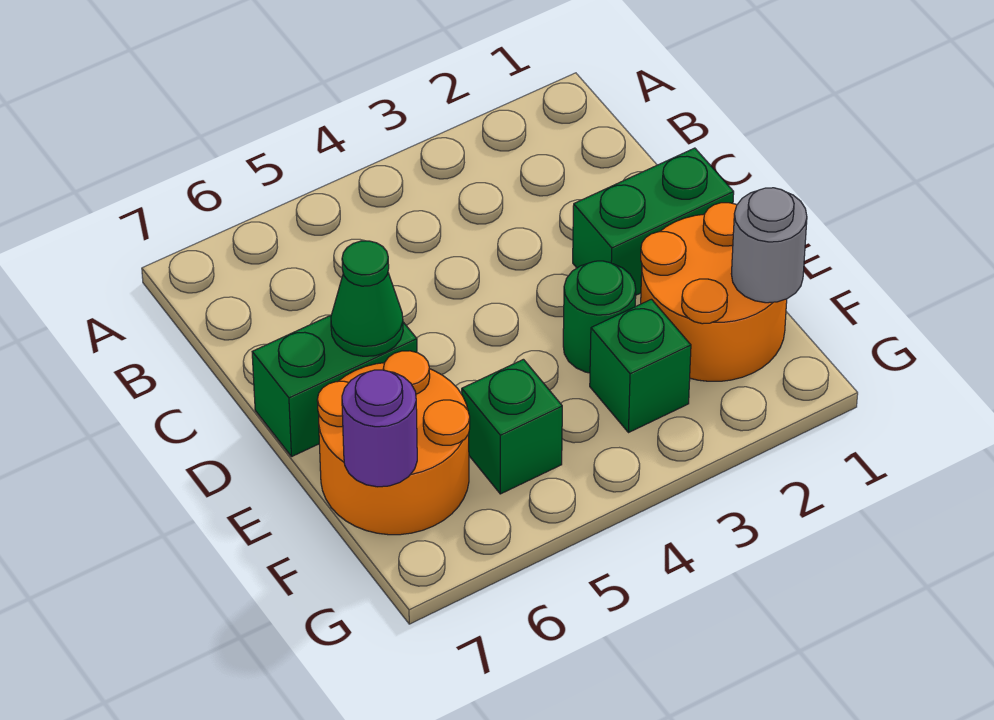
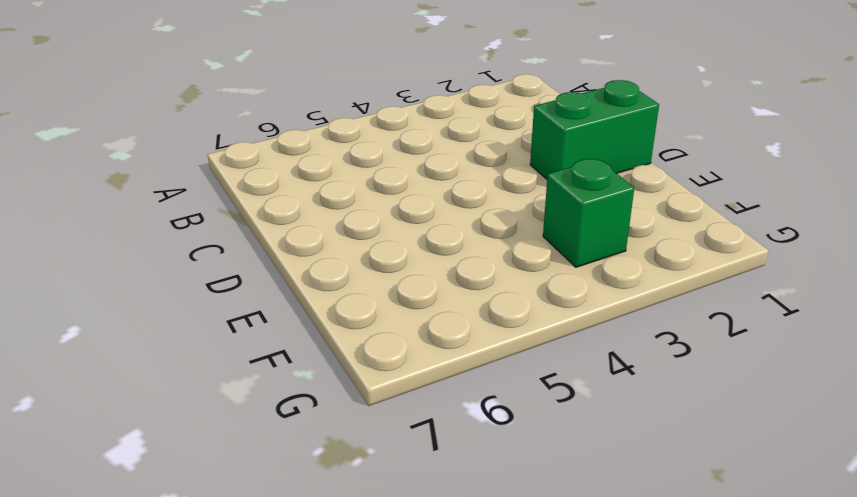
none -> green brick D6:D7 level 1
none -> orange round brick E1:F2 level 1

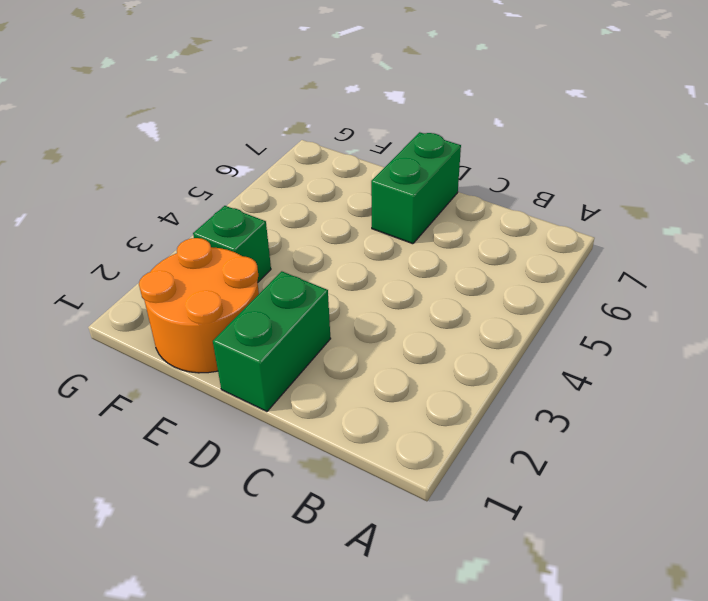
none -> green round brick E3 level 1
none -> orange round brick E6:F7 level 1

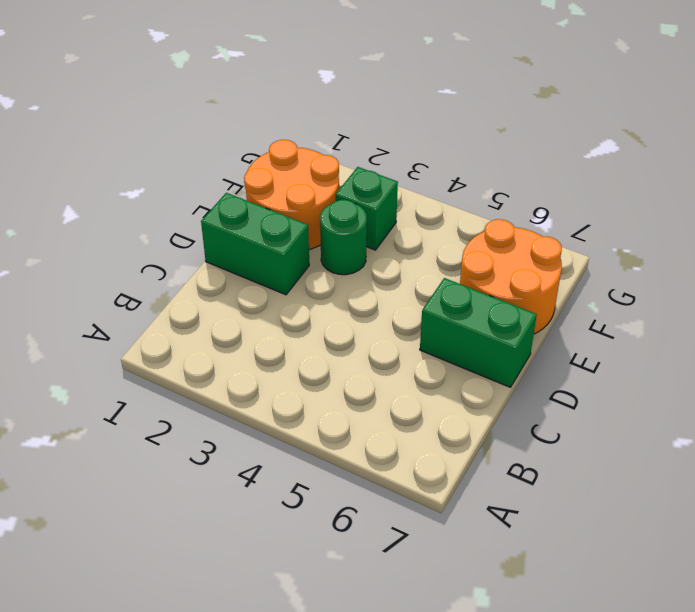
none -> green brick F5 level 1
none -> green cone D6 level 2

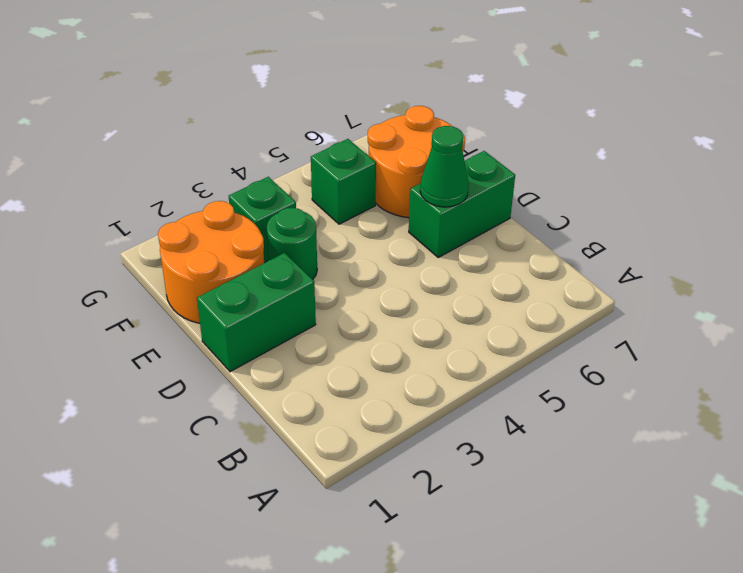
none -> grey round brick F1 level 2
none -> purple round brick F7 level 2

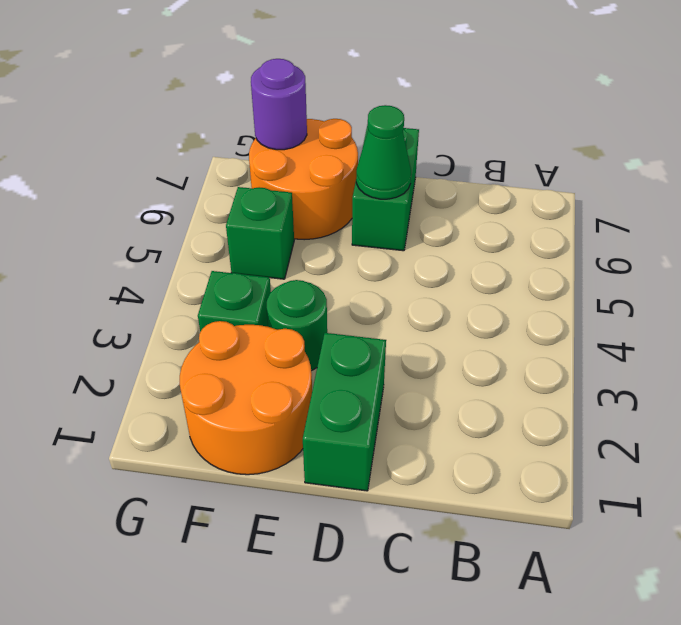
none -> grey round brick F1 level 2

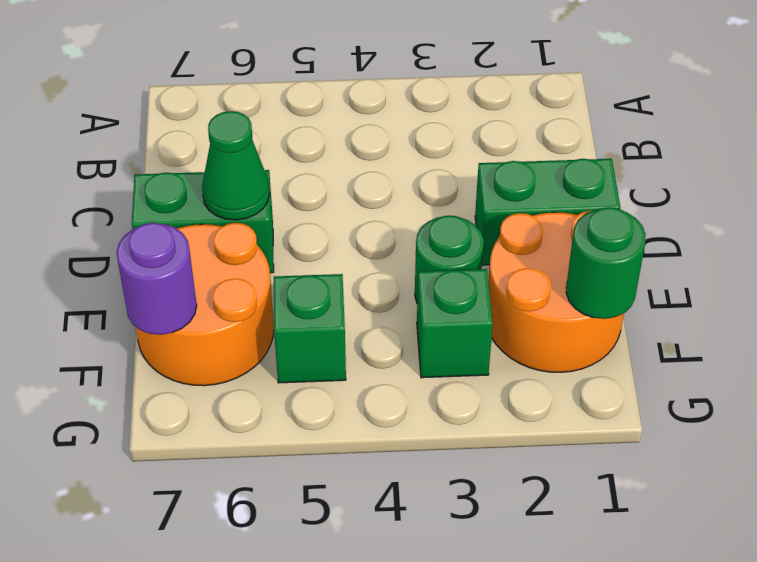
green round brick F1 level 2 -> grey round brick F1 level 2

